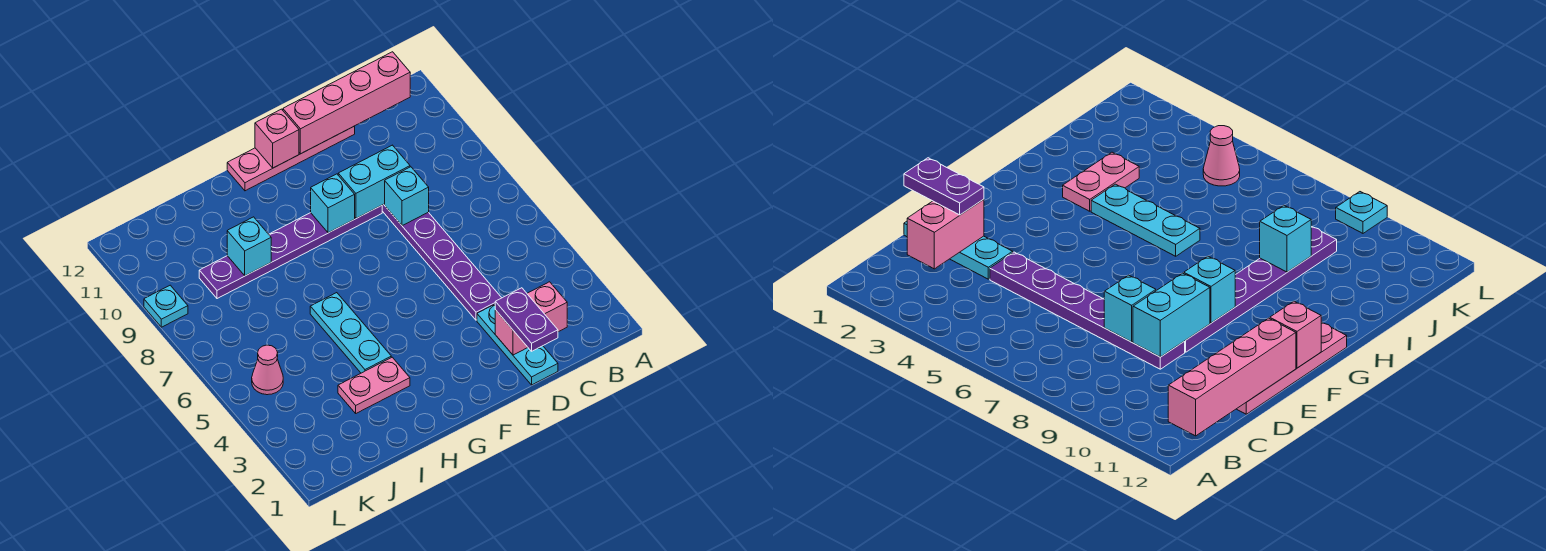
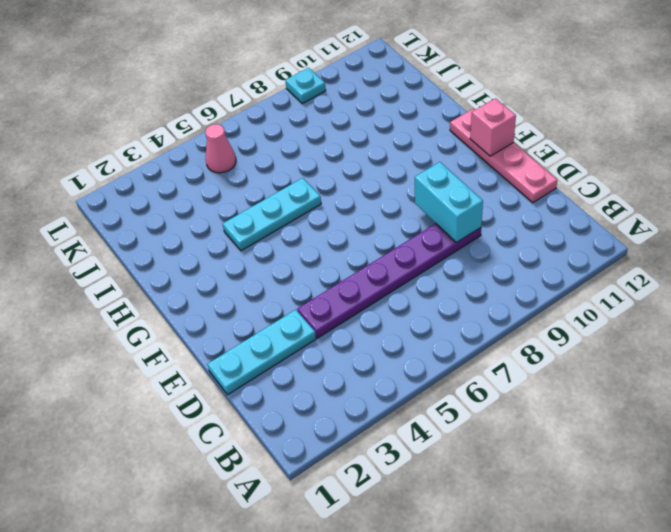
none -> purple plate E9:J9 level 1
none -> pink plate H3:I3 level 1
none -> pink brick B12:E12 level 2

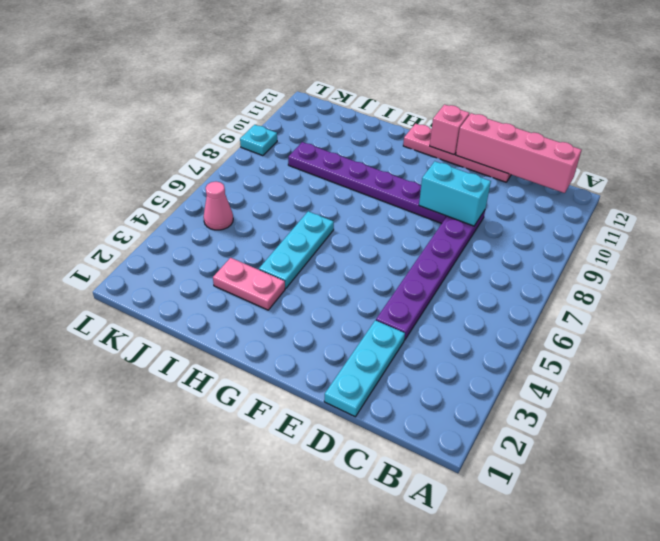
none -> pink brick C2:D2 level 2
none -> cyan brick D8 level 2
none -> cyan brick F9 level 2

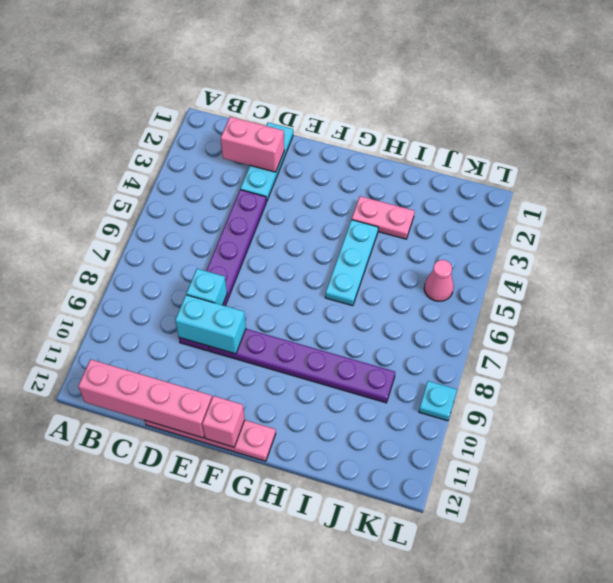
none -> cyan brick F9 level 2
none -> cyan brick I9 level 2
none -> purple plate D1:D2 level 3

